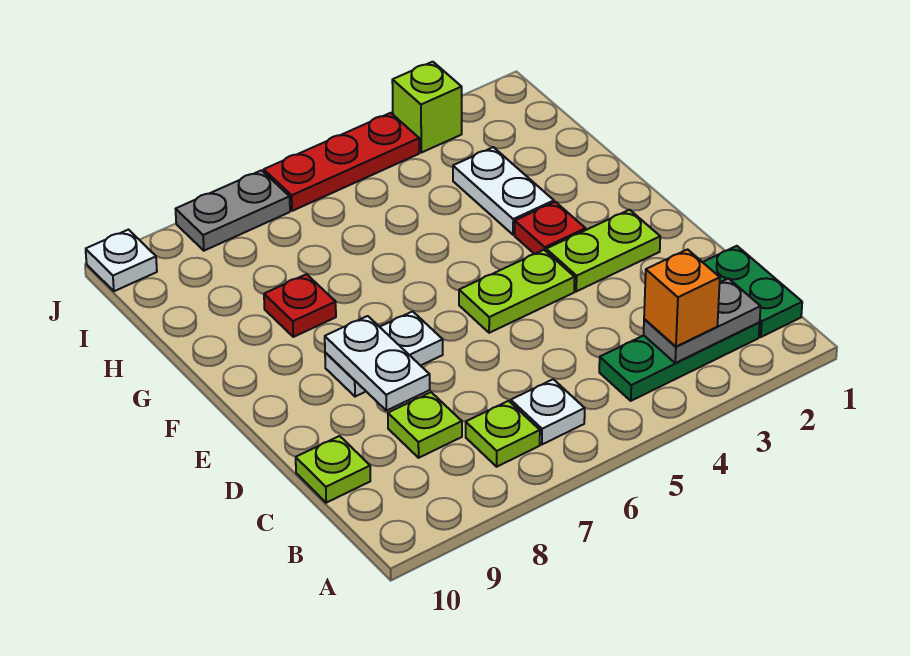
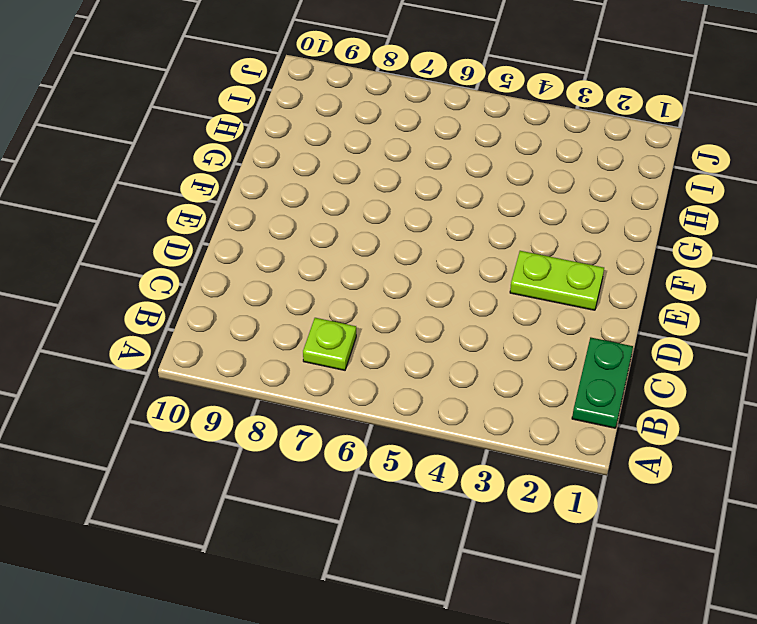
none -> green plate B2:B4 level 1
none -> white plate B6 level 1
none -> lime plate C8 level 1

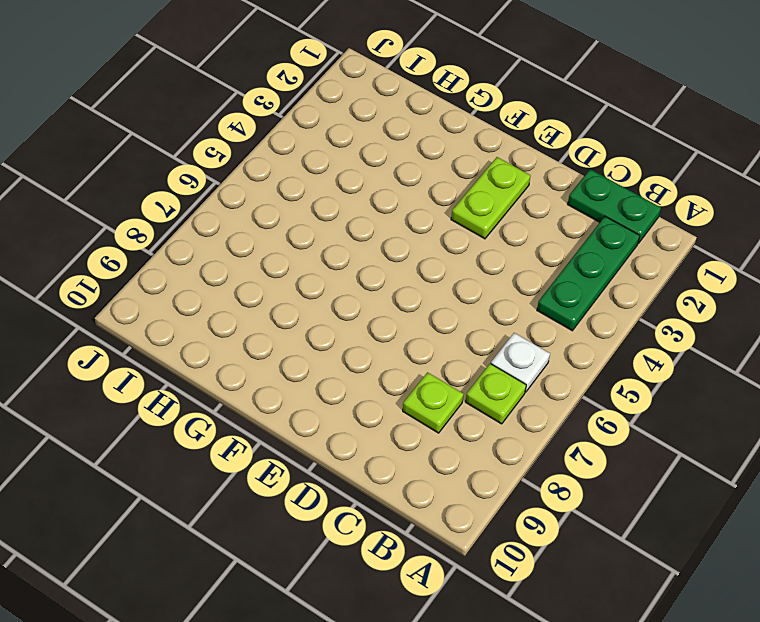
none -> lime plate C10 level 1
none -> lime plate E4:E5 level 1
none -> white plate E7:E8 level 1

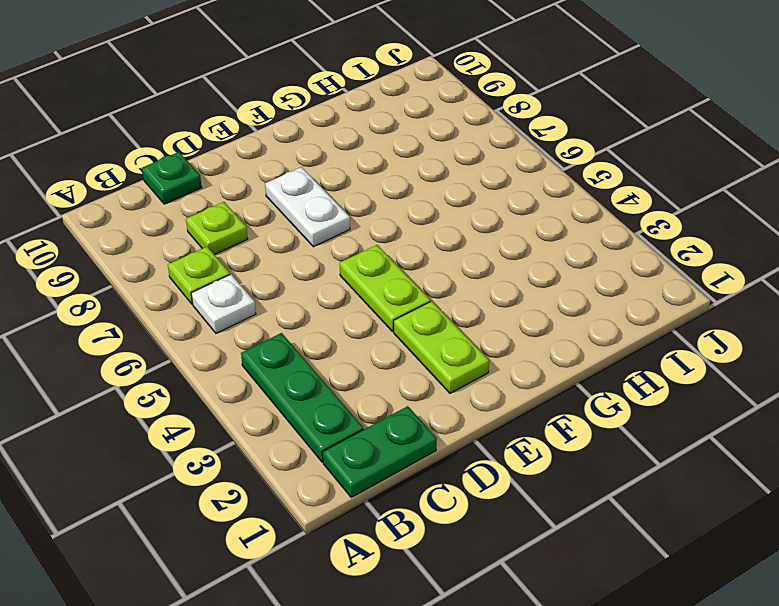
green plate C10 level 1 -> lime plate C10 level 1
none -> red plate F3 level 1
none -> white plate G3:H3 level 1
none -> red plate G8 level 1

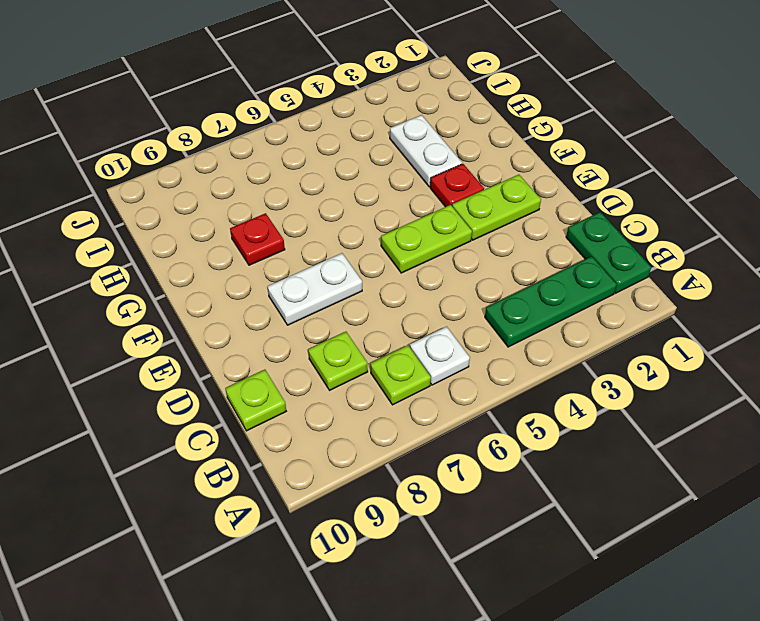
none -> lime brick J3 level 1
none -> red plate J4:J6 level 1
none -> grey plate J7:J8 level 1

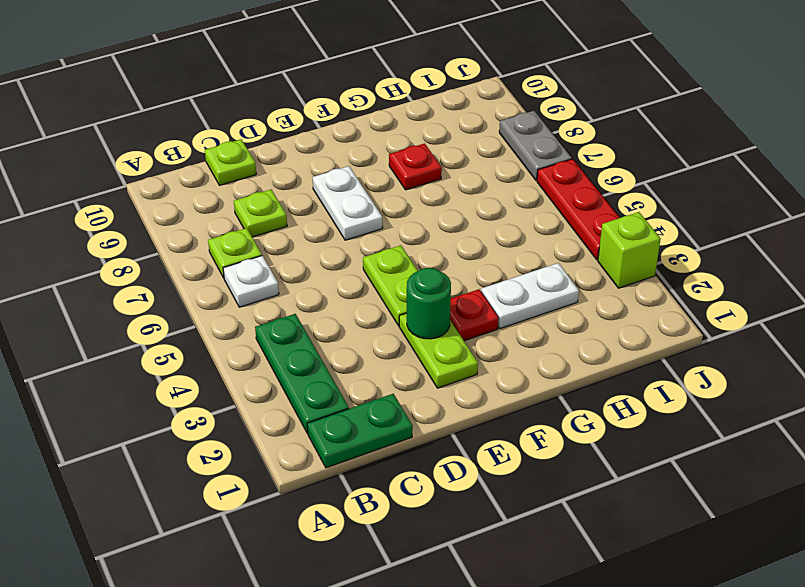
green round brick E3 level 2 -> none
none -> white plate J10 level 1
none -> grey plate B2:B3 level 2
none -> white plate D8:E8 level 2

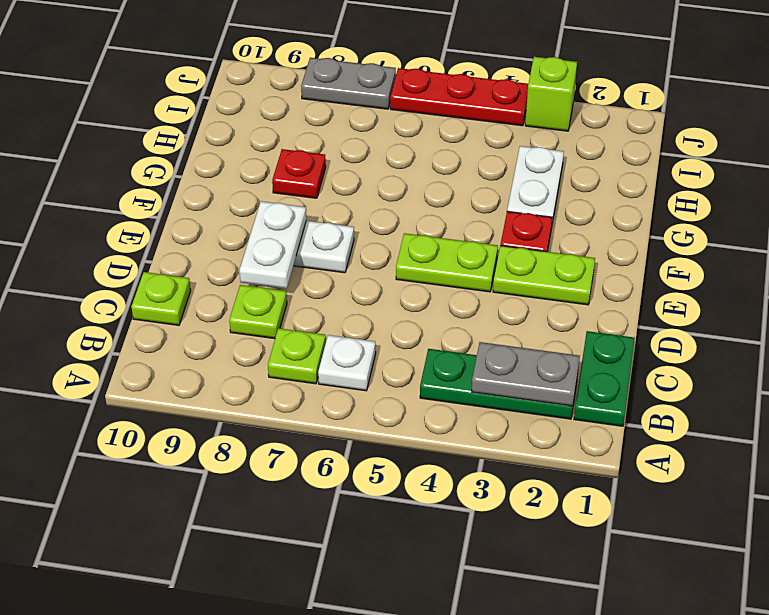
none -> white plate J10 level 1
none -> orange brick B3 level 3

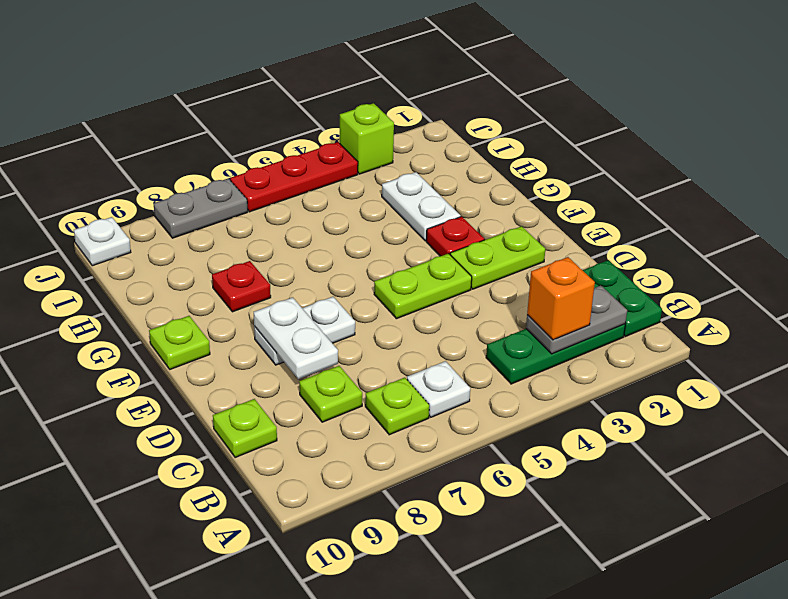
lime plate F10 level 1 -> none

